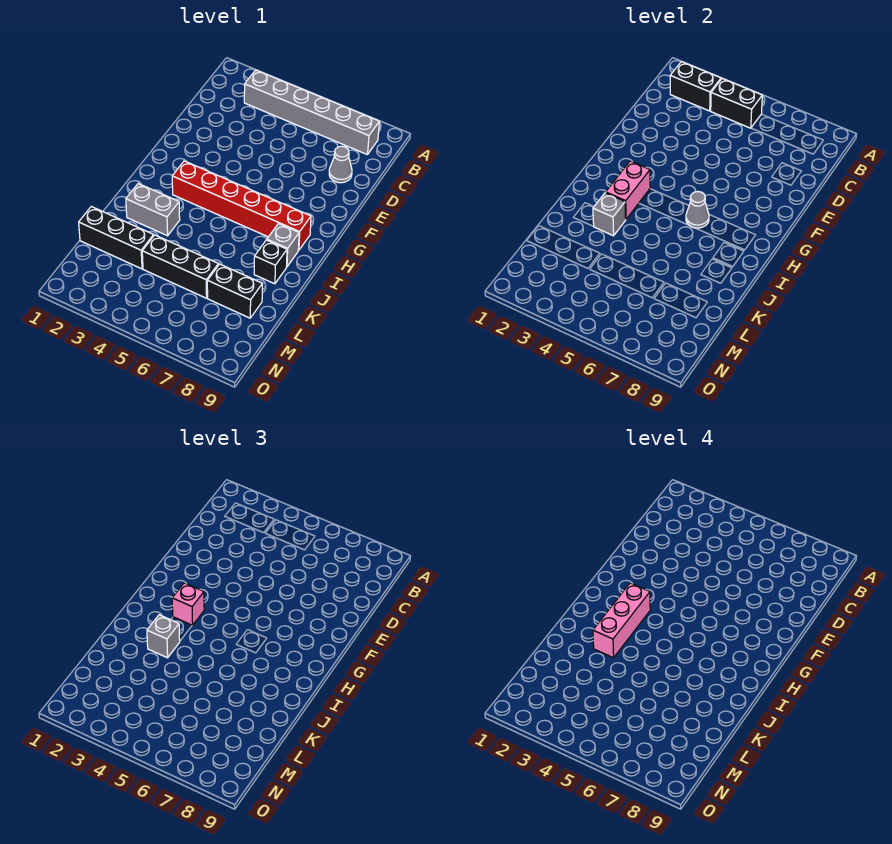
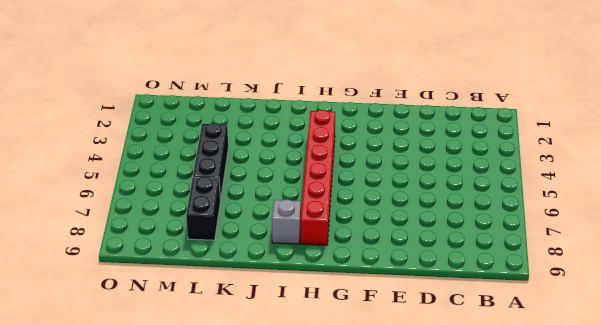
none -> grey brick B3:B8 level 1
none -> grey cone D8 level 1
none -> grey brick J2:J3 level 1

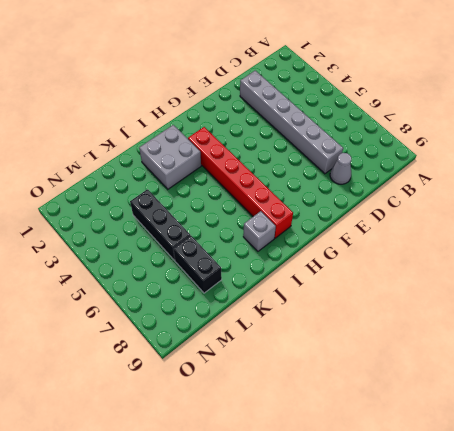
grey brick D2:D7 level 1 -> grey brick B3:B8 level 1
grey brick I2:J3 level 1 -> grey brick J2:J3 level 1
none -> black brick J8 level 1
none -> black brick L1:L3 level 1
none -> black brick B2:B3 level 2

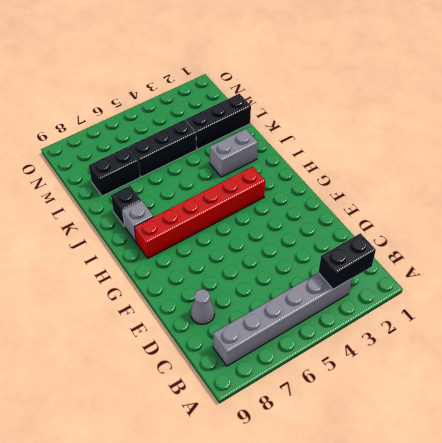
none -> black brick B4:B5 level 2
none -> pink brick H3:I3 level 2
none -> grey cone H6 level 2

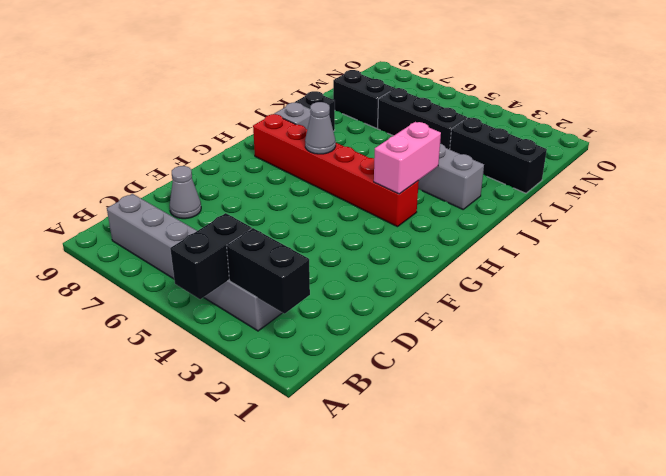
black brick A4:B4 level 2 -> black brick B4:B5 level 2
none -> grey brick J3 level 2
none -> pink brick H3 level 3
none -> grey brick J3 level 3

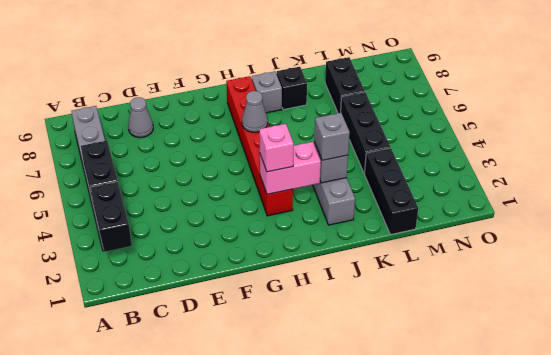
none -> pink brick H3:J3 level 4

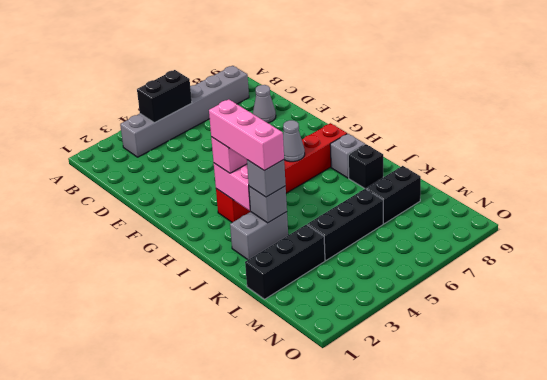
none -> black brick B2:B3 level 2

